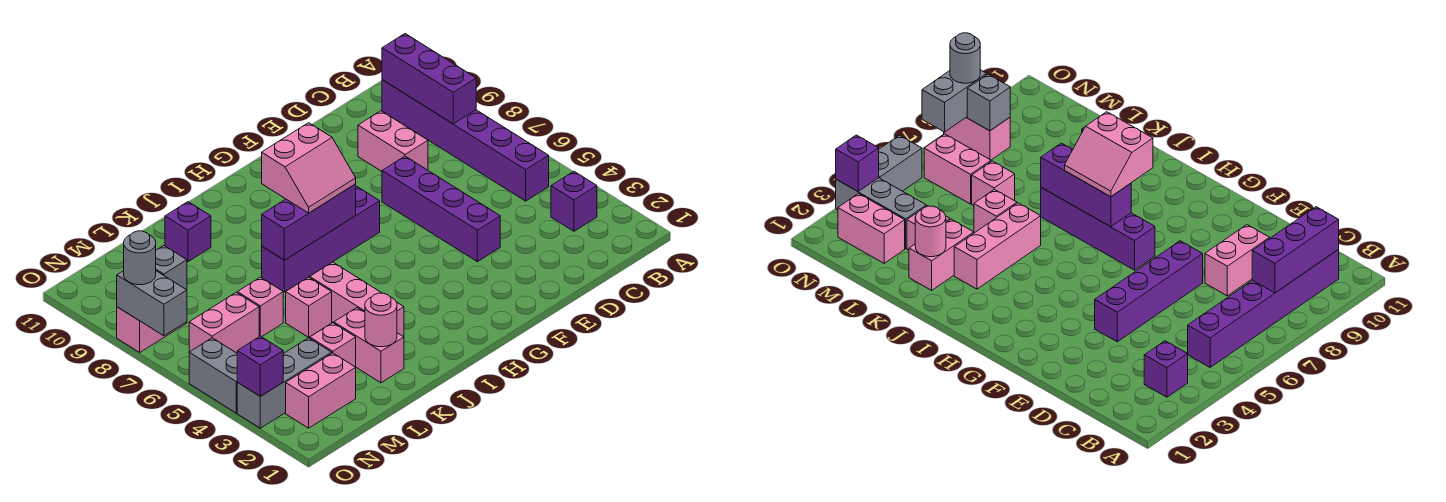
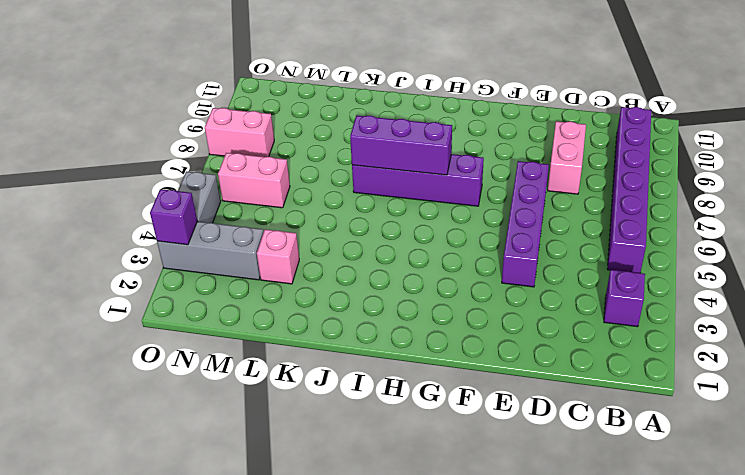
none -> pink brick J3:J5 level 1
none -> pink brick K2:K3 level 1
none -> pink brick K5 level 1

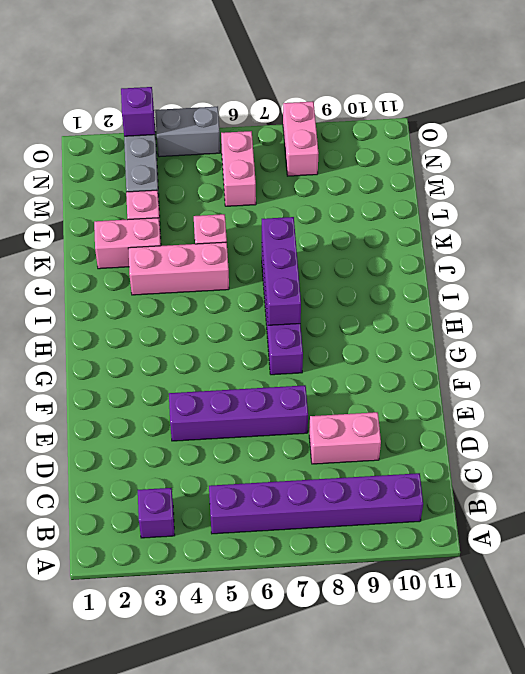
none -> purple brick K10 level 1
none -> pink brick L6 level 1
none -> pink brick M2:N2 level 1

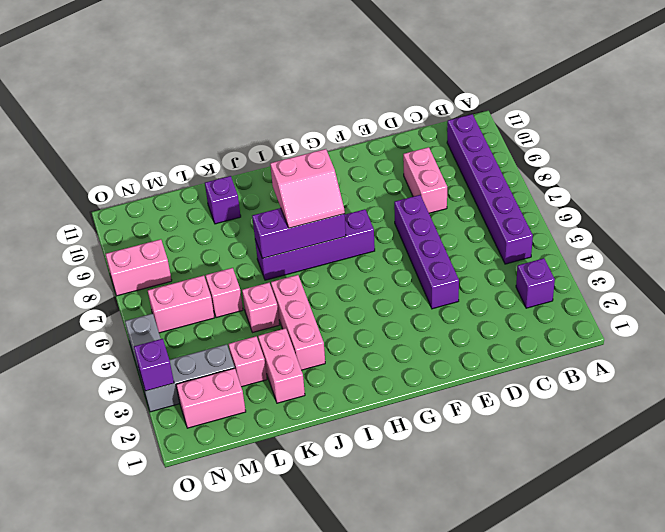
none -> purple brick B8:B10 level 2
none -> pink round brick K2 level 2
none -> grey brick N8 level 2

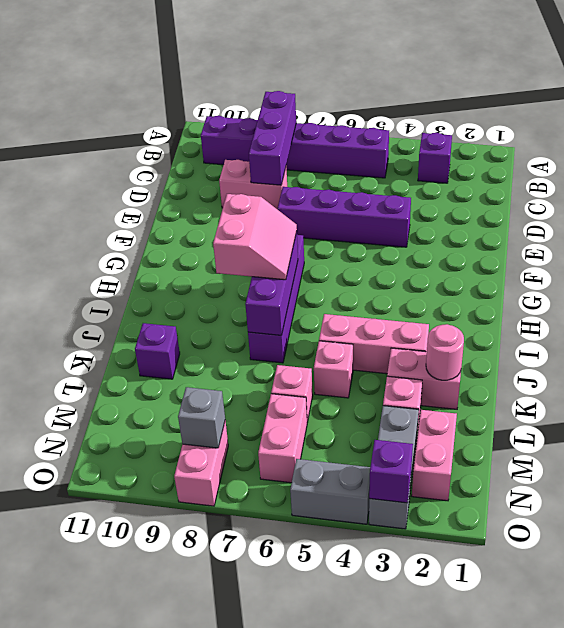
purple brick B8:D8 level 2 -> purple brick B8:B10 level 2
none -> grey brick O7:O8 level 2
none -> grey round brick O8 level 3

